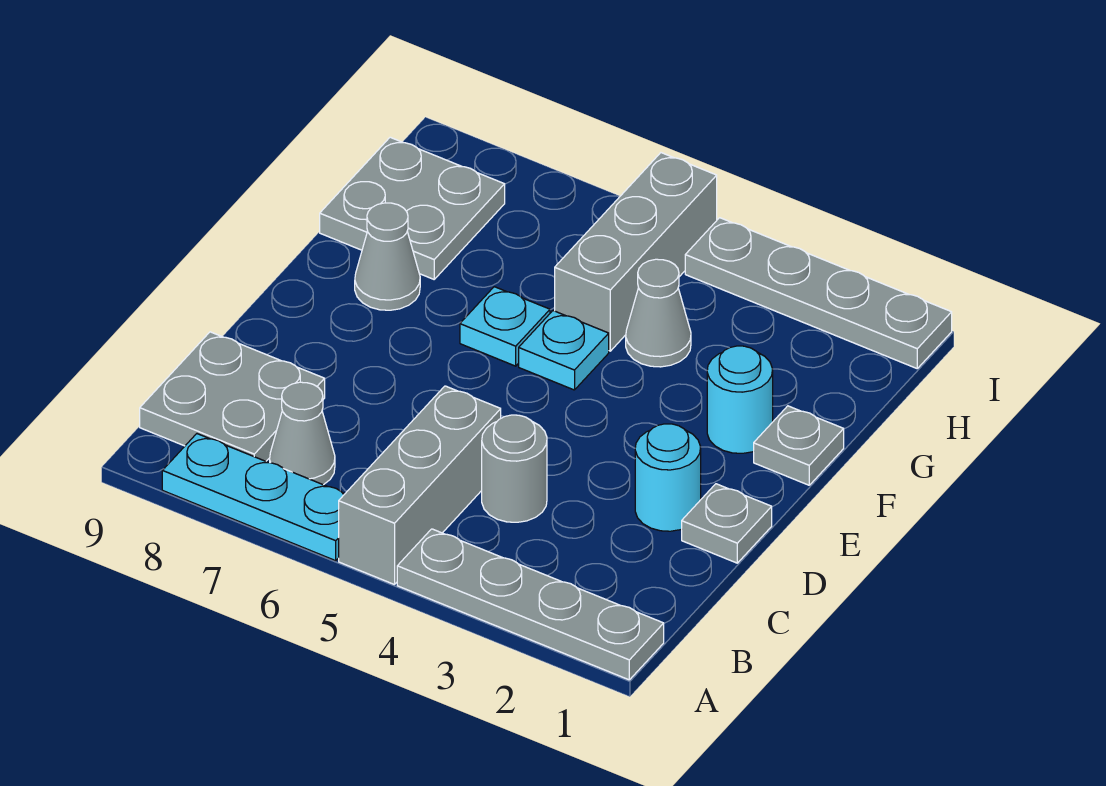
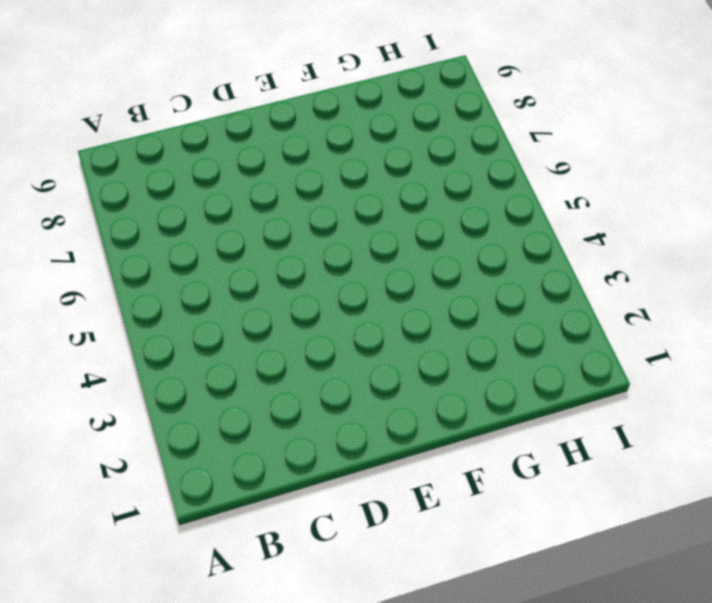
none -> grey plate A1:A4 level 1
none -> grey brick A5:C5 level 1
none -> cyan plate A6:A8 level 1

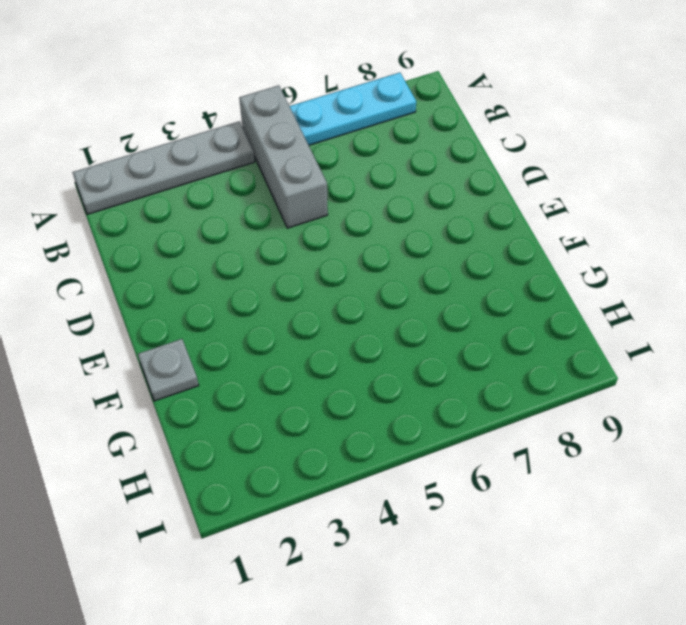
none -> grey cone B7 level 1
none -> grey plate B8:C9 level 1
none -> grey round brick C4 level 1

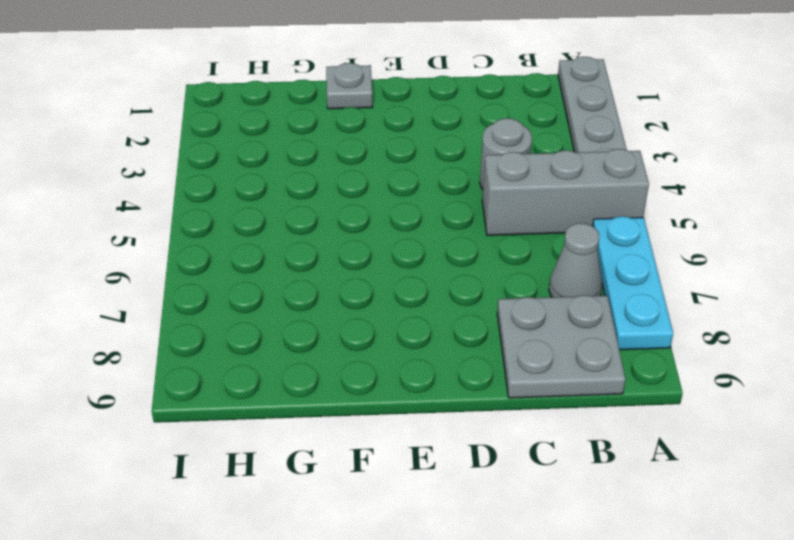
none -> grey plate D1 level 1
none -> cyan round brick D2 level 1
none -> cyan round brick F2 level 1

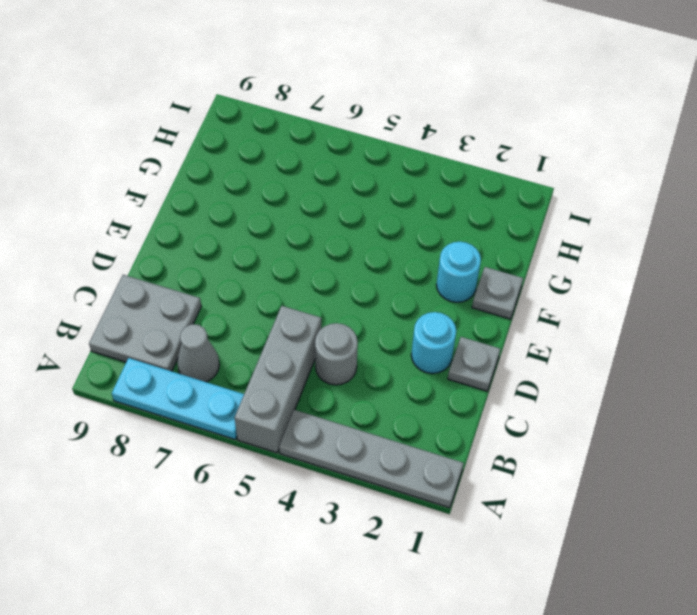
none -> cyan plate F5 level 1
none -> cyan plate F6 level 1
none -> grey cone F8 level 1

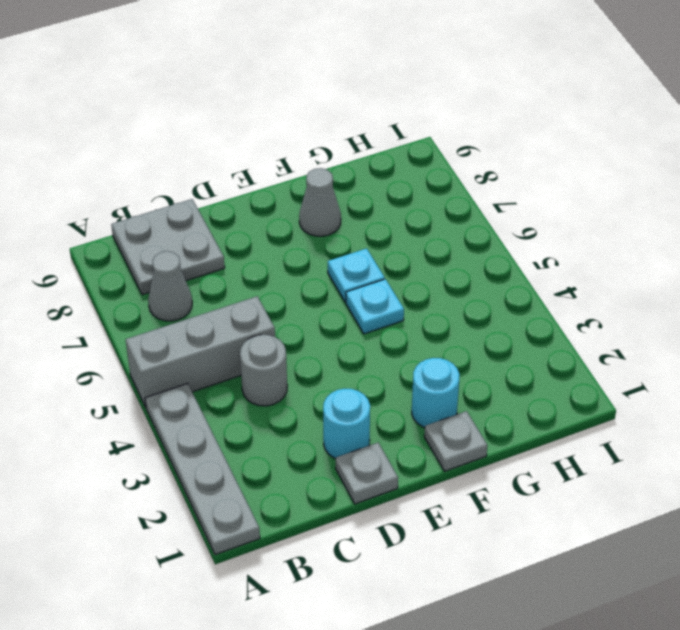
none -> cyan plate A6:A8 level 1
none -> grey cone G4 level 1
none -> grey brick G5:I5 level 1

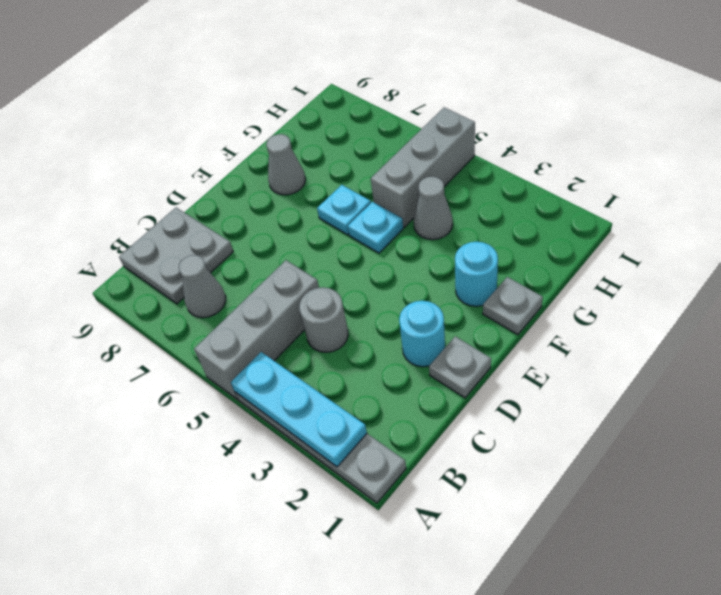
cyan plate A2:A4 level 2 -> cyan plate A6:A8 level 1
none -> grey plate G8:H9 level 1
none -> grey plate I1:I4 level 1

